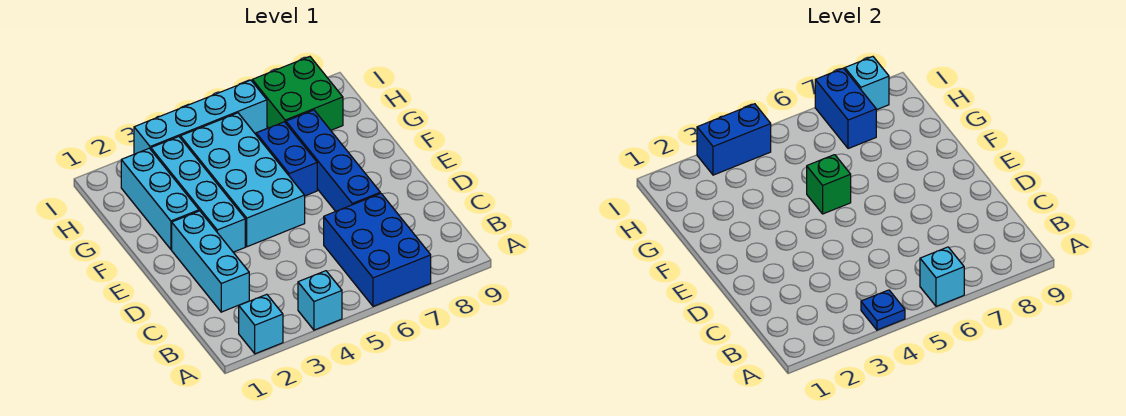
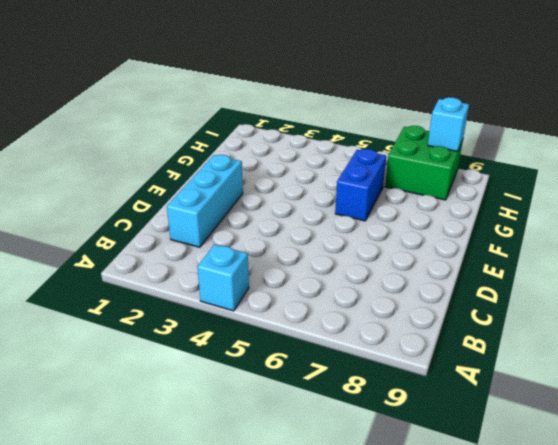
none -> cyan brick A2 level 1
none -> blue brick A6:C7 level 1
none -> blue brick D7:G7 level 1

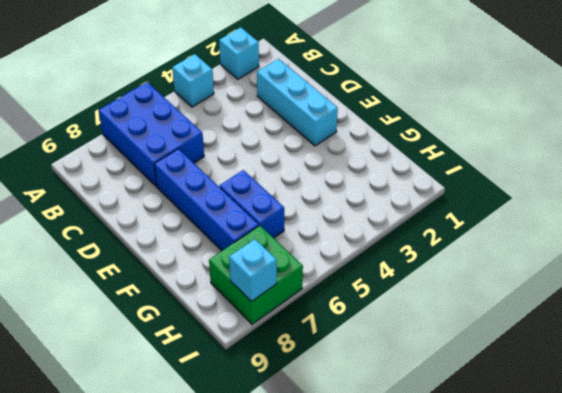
none -> cyan brick E3:H3 level 1
none -> cyan brick E4:H5 level 1
none -> cyan brick F2:H2 level 1

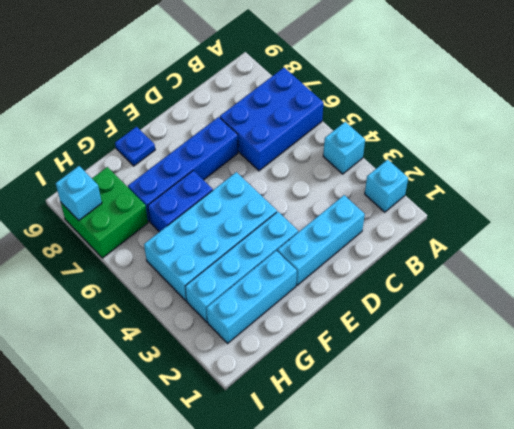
blue plate F9 level 1 -> blue plate A4 level 2
none -> cyan brick I3:I6 level 1
none -> cyan brick A6 level 2
none -> green brick F5 level 2

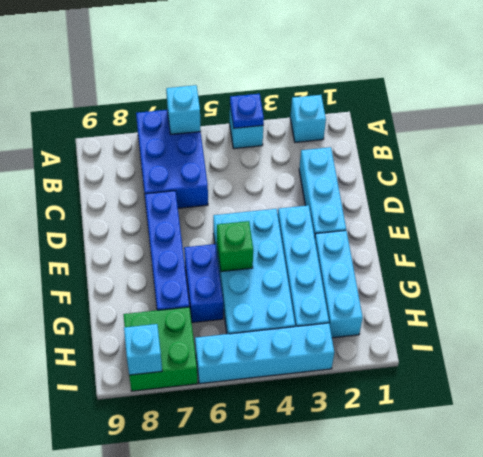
none -> blue brick H7:I7 level 2
none -> blue brick I3:I4 level 2

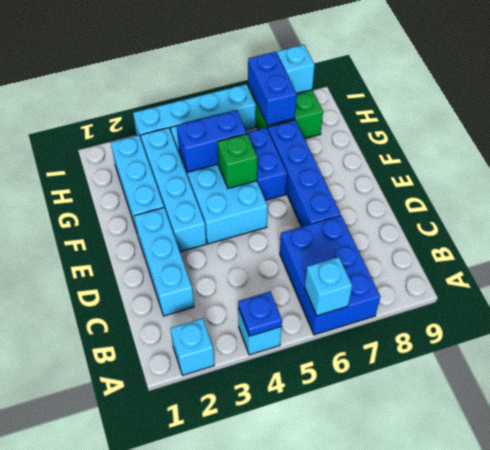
blue brick G4:G5 level 2 -> blue brick I3:I4 level 2

